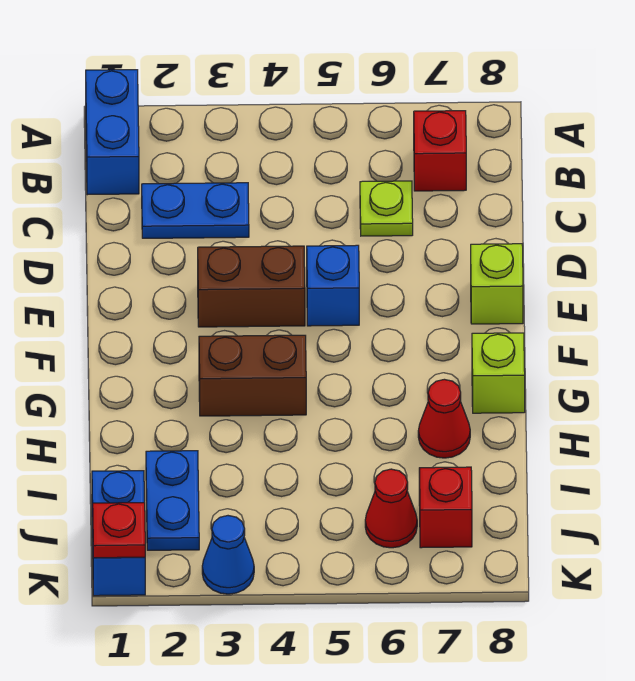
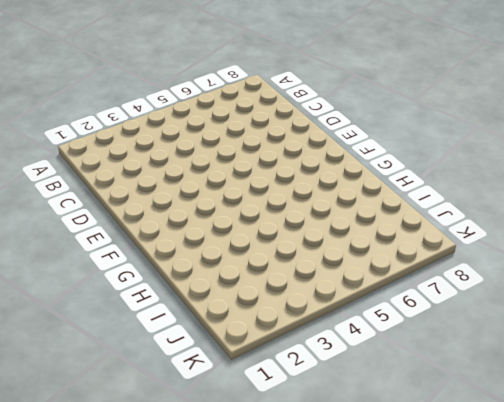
none -> blue brick A1:B1 level 1
none -> red brick B7 level 1
none -> blue plate C2:C3 level 1

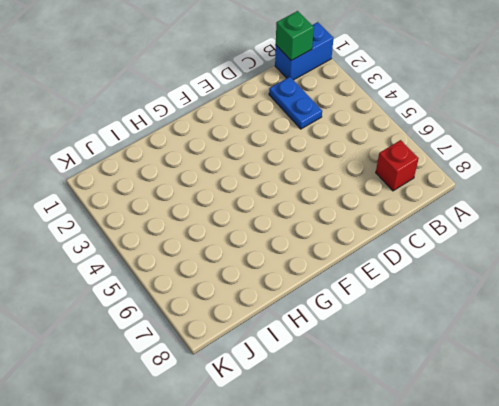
green brick B1 level 2 -> none
none -> lime plate C6 level 1
none -> brown brick E3:E4 level 1
none -> blue brick E5 level 1

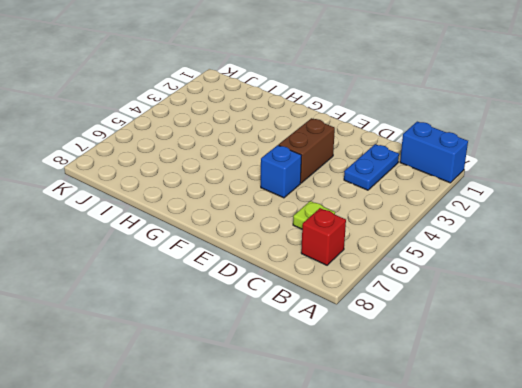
none -> lime brick E8 level 1
none -> brown brick G3:G4 level 1
none -> lime brick G8 level 1

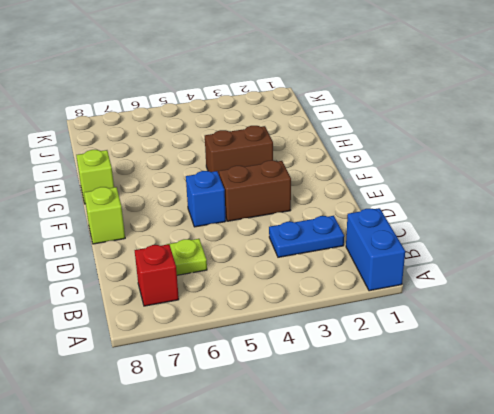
none -> red cone H7 level 1
none -> blue plate I2:J2 level 1
none -> blue brick J1:K1 level 1

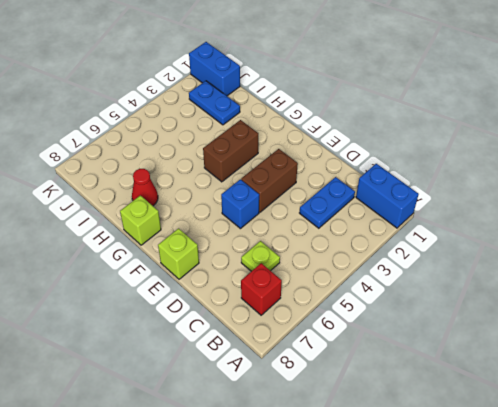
none -> red cone J6 level 1
none -> red brick J7 level 1
none -> blue cone K3 level 1

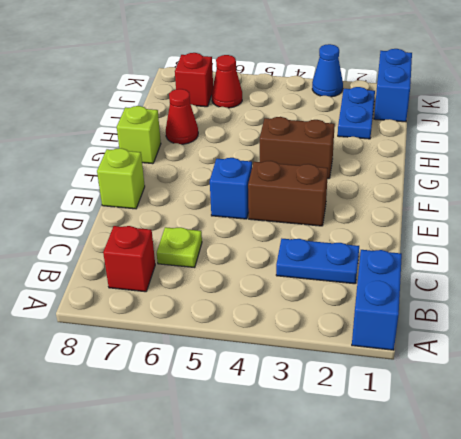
none -> red plate K1 level 2

